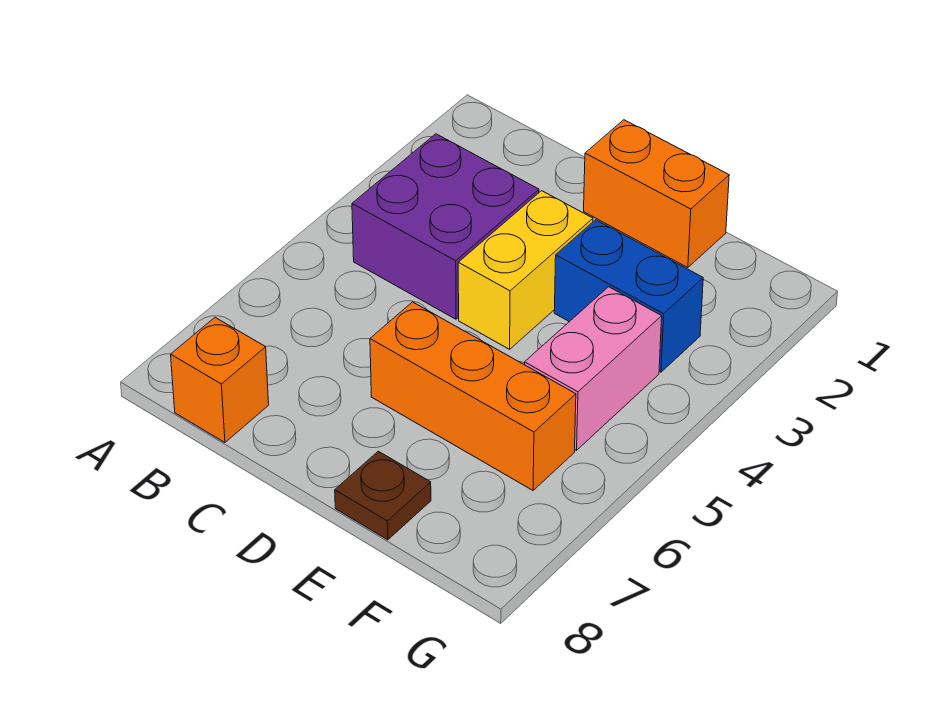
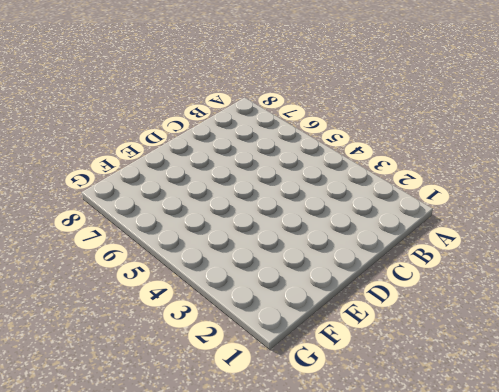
none -> purple brick B3:C4 level 1
none -> orange brick B8 level 1

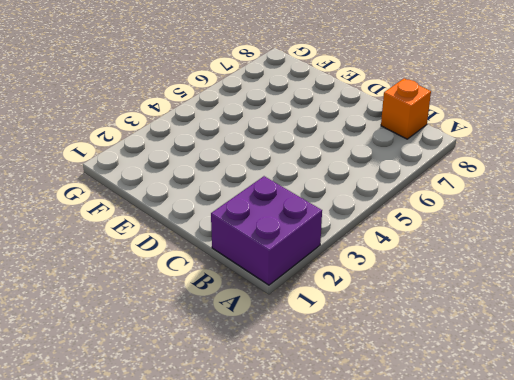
purple brick A1:B2 level 1 -> purple brick B3:C4 level 1
none -> orange brick D1:E1 level 1
none -> yellow brick D3:D4 level 1

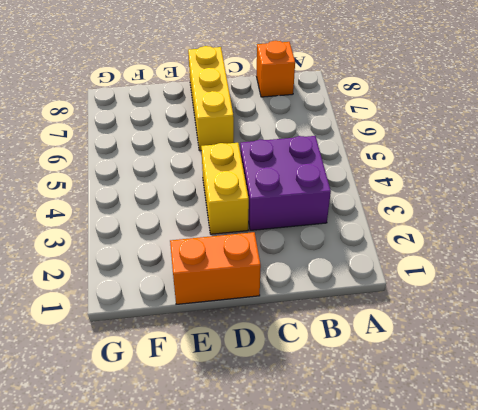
yellow brick D6:D8 level 1 -> orange brick D6:F6 level 1
none -> blue brick E3:F3 level 1
none -> brown plate E8 level 1

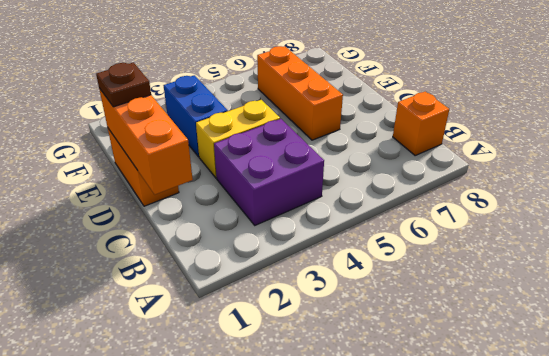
orange brick C1:E1 level 2 -> none
brown plate E1 level 3 -> brown plate E8 level 1
none -> pink brick F4:F5 level 1

